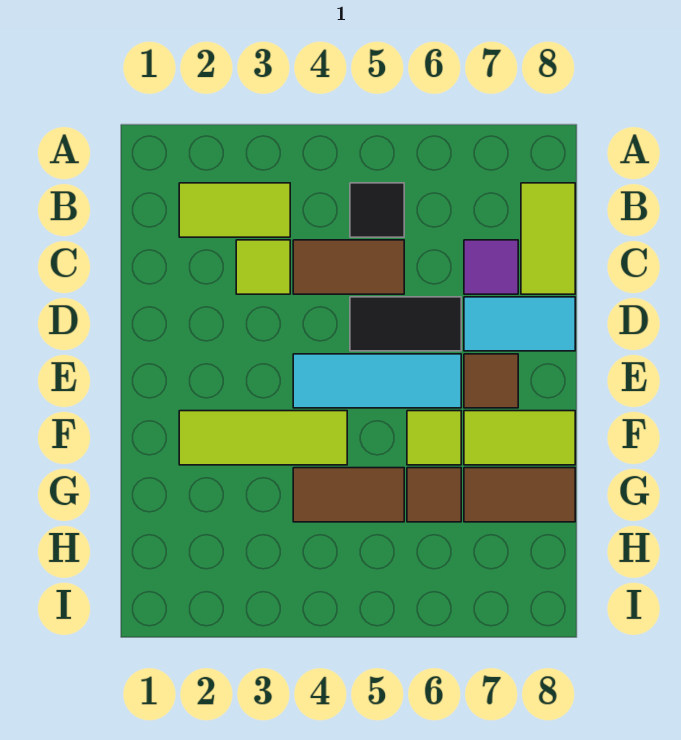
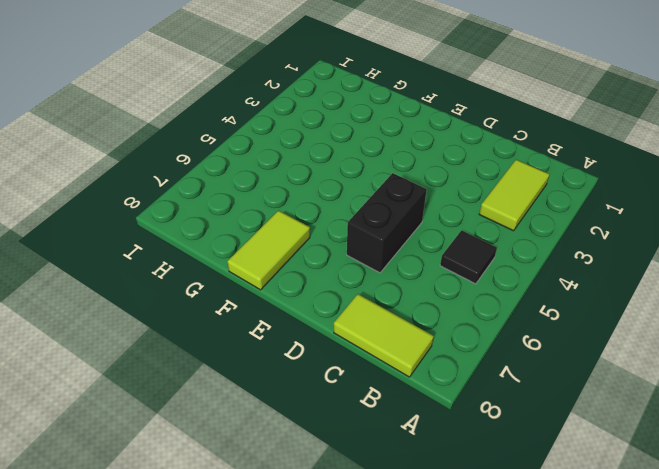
black brick D5:D6 level 1 -> black tile D5:D6 level 1
none -> lime tile C3 level 1
none -> brown tile C4:C5 level 1
none -> purple tile C7 level 1

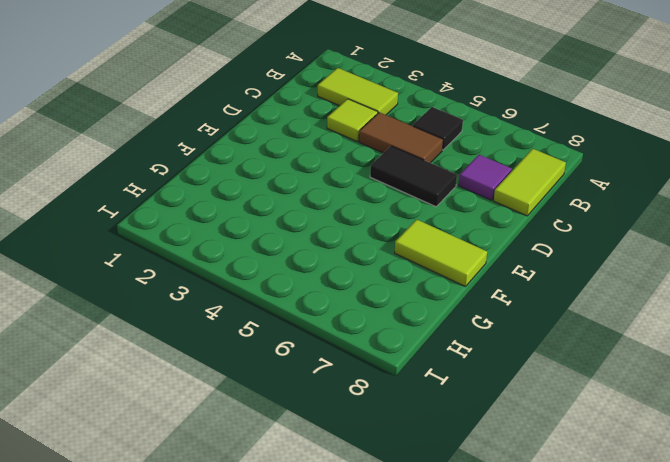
none -> cyan tile D7:D8 level 1
none -> cyan tile E4:E6 level 1
none -> brown tile E7 level 1

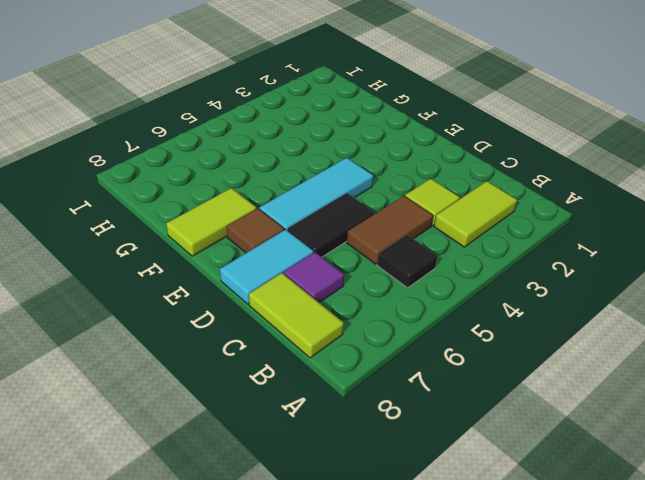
none -> lime tile F2:F4 level 1
none -> lime tile F6 level 1
none -> brown tile G4:G5 level 1

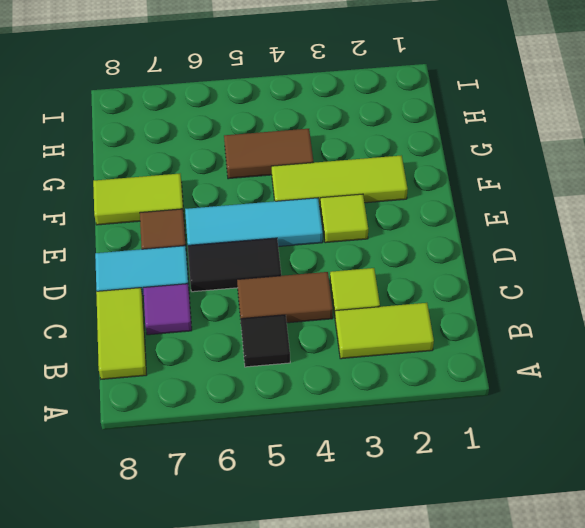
lime tile E3 level 1 -> lime tile F6 level 1
none -> brown tile G6 level 1
none -> brown tile G7:G8 level 1

